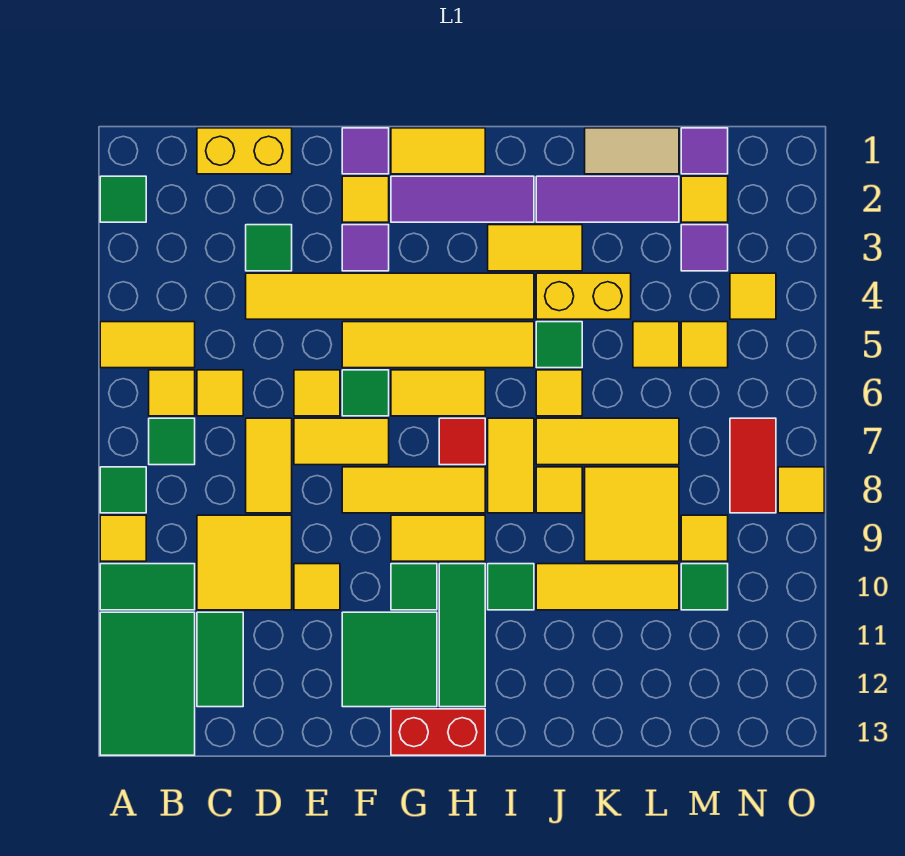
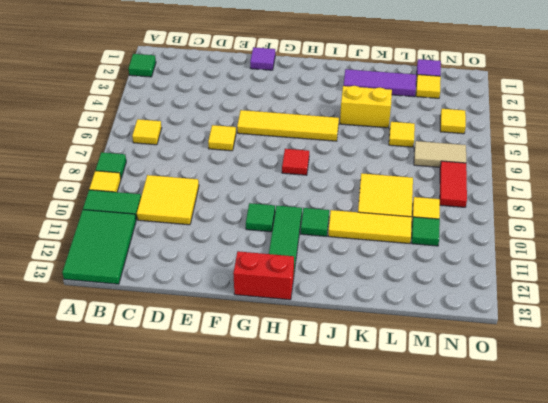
tan tile M6:N6 level 1 -> tan tile K1:L1 level 1
none -> yellow tile A5:B5 level 1
none -> green tile B7 level 1
none -> yellow brick C1:D1 level 1
none -> yellow tile C6 level 1

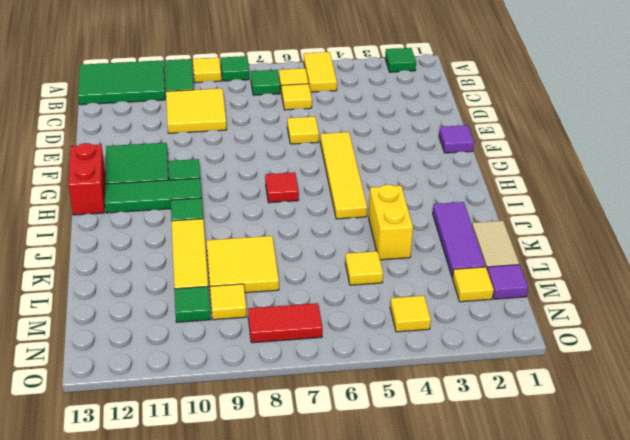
none -> yellow brick C1:D1 level 1
none -> green tile C11:C12 level 1
none -> green tile D3 level 1
none -> yellow tile D4:I4 level 1

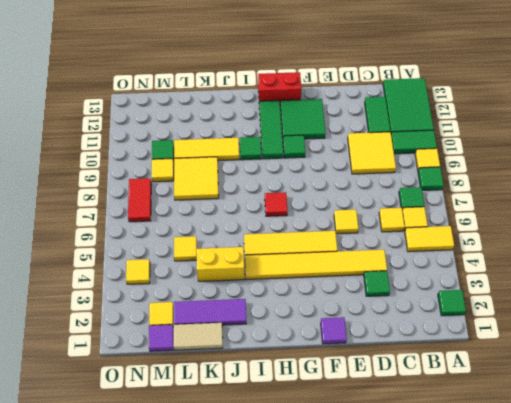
none -> yellow brick C1:D1 level 1
none -> yellow tile D7:D8 level 1
none -> yellow tile E7:F7 level 1
none -> yellow tile E10 level 1

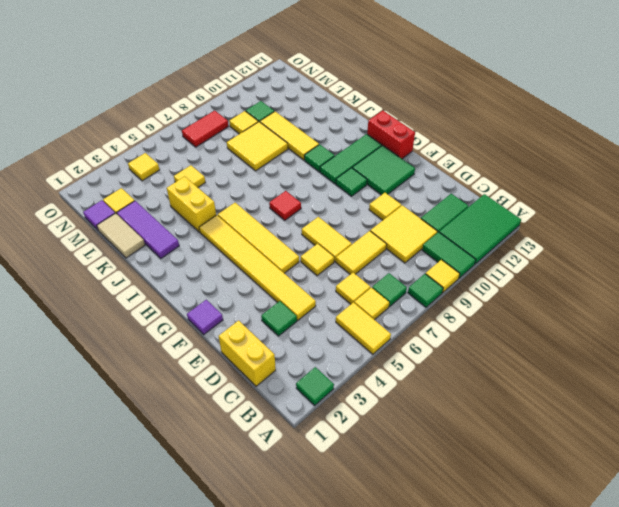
none -> yellow tile F2 level 1
none -> purple tile F3 level 1
none -> green tile F6 level 1
none -> yellow tile F8:H8 level 1

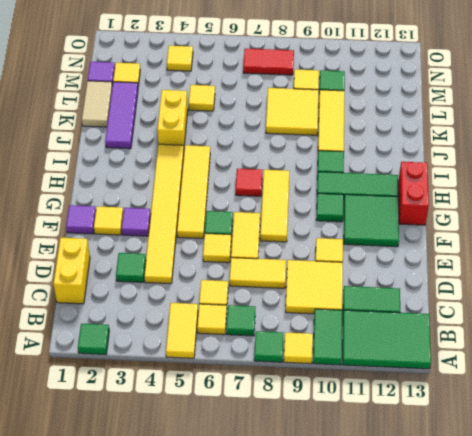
none -> yellow tile G1:H1 level 1
none -> purple tile G2:I2 level 1
none -> yellow tile G6:H6 level 1
none -> yellow tile G9:H9 level 1

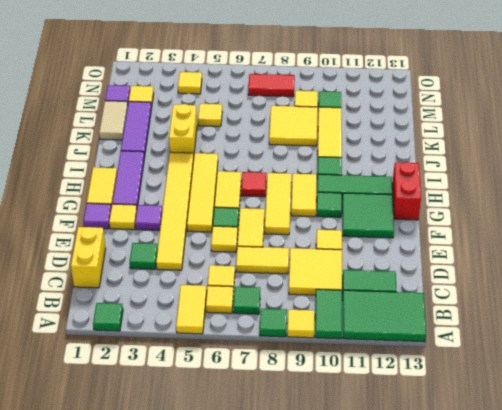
none -> yellow tile I3:J3 level 1
none -> yellow tile I7:I8 level 1
none -> green tile J5 level 1
none -> yellow tile J6 level 1

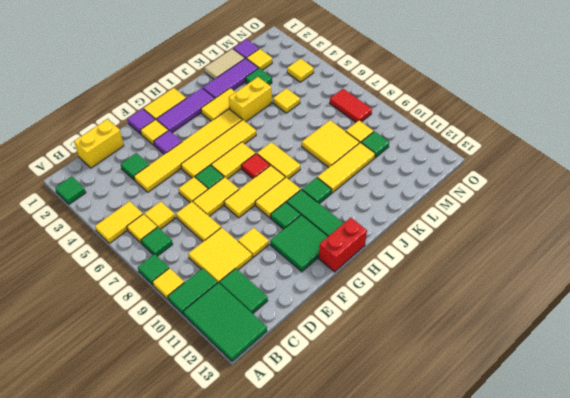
green tile L3 level 1 -> green tile J5 level 1
none -> yellow tile J6 level 1
none -> yellow tile J7:L7 level 1
none -> yellow tile J8 level 1
none -> purple tile M3 level 1

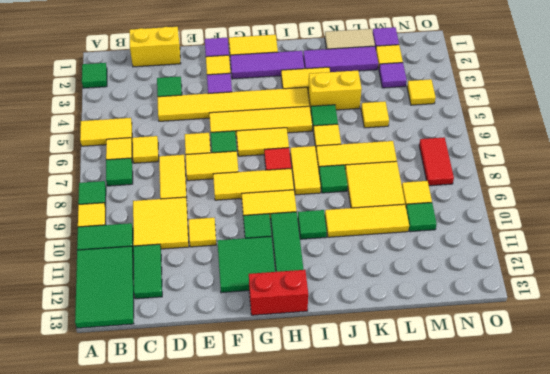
green tile J8 level 1 -> yellow tile J8 level 1
none -> yellow tile M5 level 1
none -> yellow tile O8 level 1

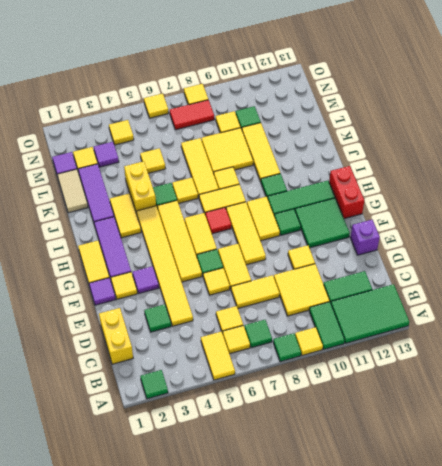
purple brick E13 level 1 -> none
yellow tile O6 level 1 -> yellow tile M5 level 1

